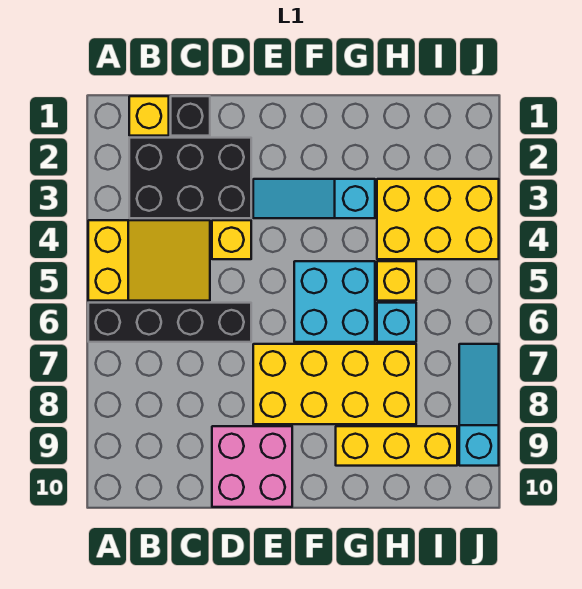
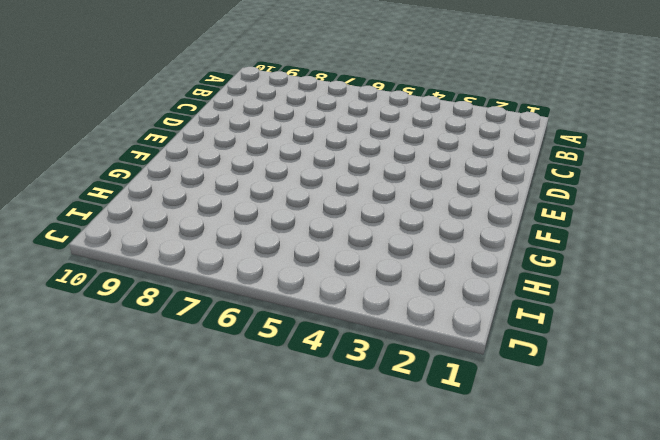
none -> yellow slope A4:C5 level 1 top A
none -> black brick A6:D6 level 1
none -> yellow brick B1 level 1

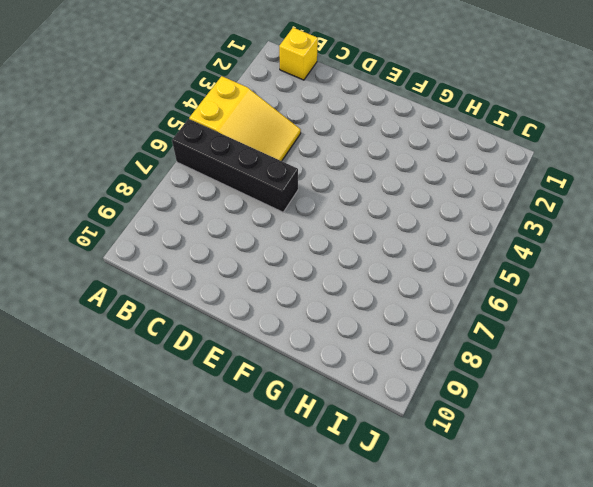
none -> black brick B2:D3 level 1
none -> black brick C1 level 1
none -> yellow brick D4 level 1

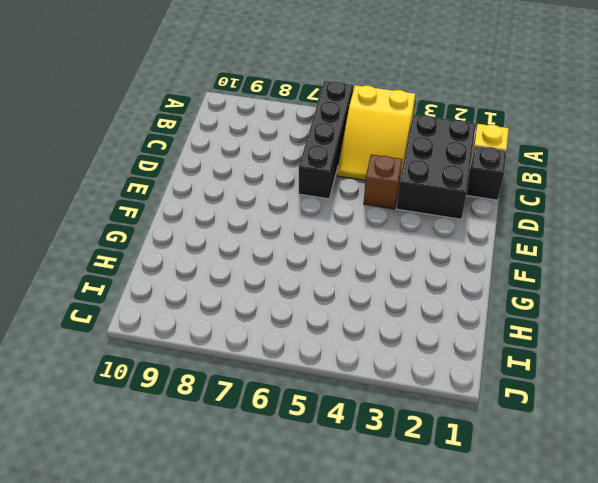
brown brick D4 level 1 -> yellow brick D4 level 1
none -> pink brick D9:E10 level 1
none -> cyan slope E3:G3 level 1 top G
none -> yellow brick E7:H8 level 1

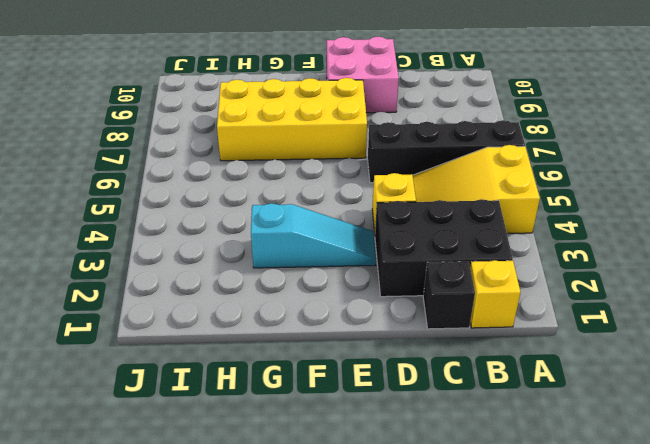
none -> cyan brick F5:G6 level 1
none -> yellow brick G9:I9 level 1
none -> yellow brick H3:J4 level 1

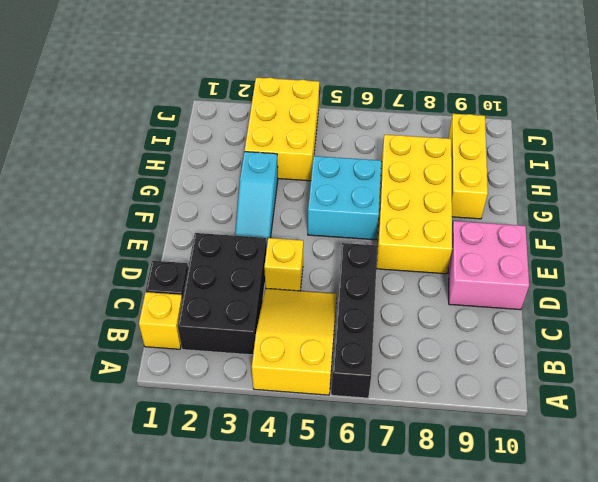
none -> yellow brick H5 level 1
none -> cyan brick H6 level 1
none -> cyan slope J7:J9 level 1 top 9

